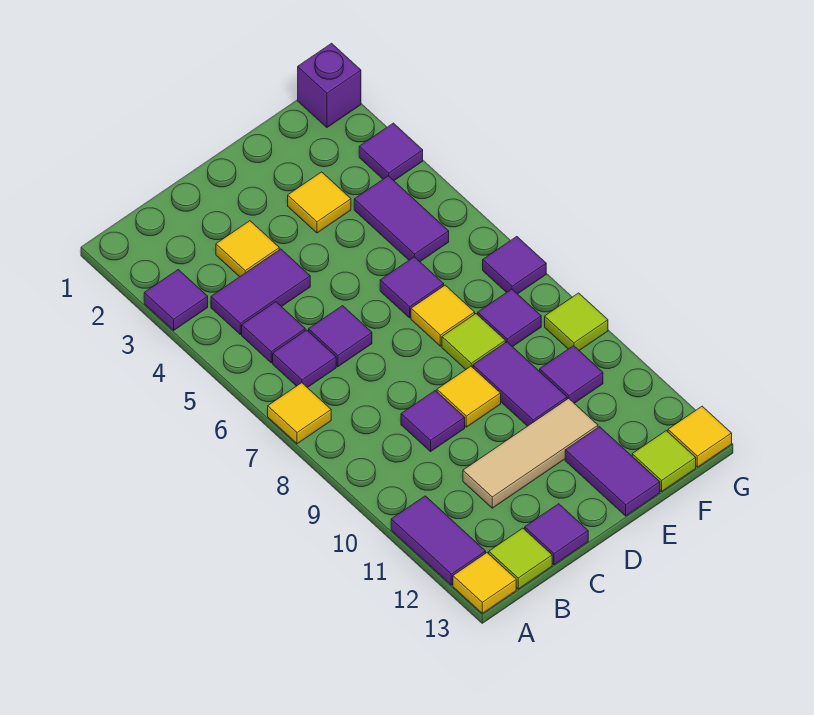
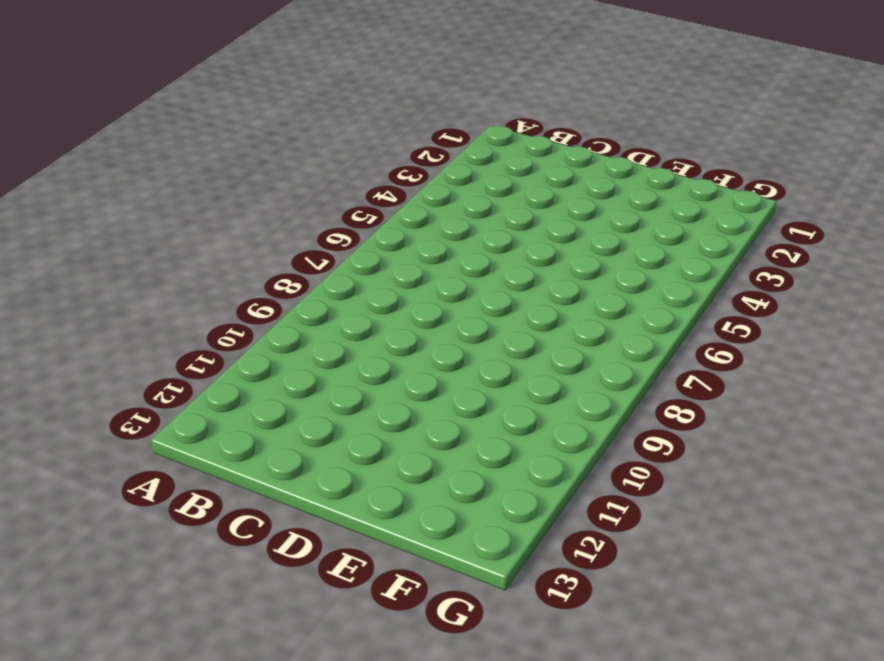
none -> purple tile A3 level 1
none -> yellow tile A7 level 1
none -> purple tile A11:A12 level 1

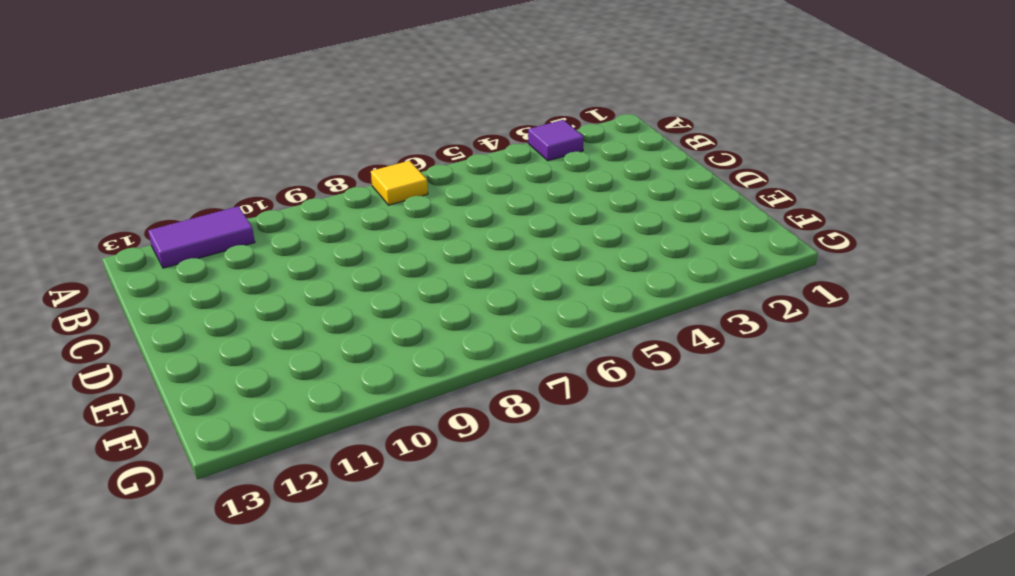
none -> yellow tile A13 level 1
none -> purple tile B4:C4 level 1
none -> purple tile B5 level 1

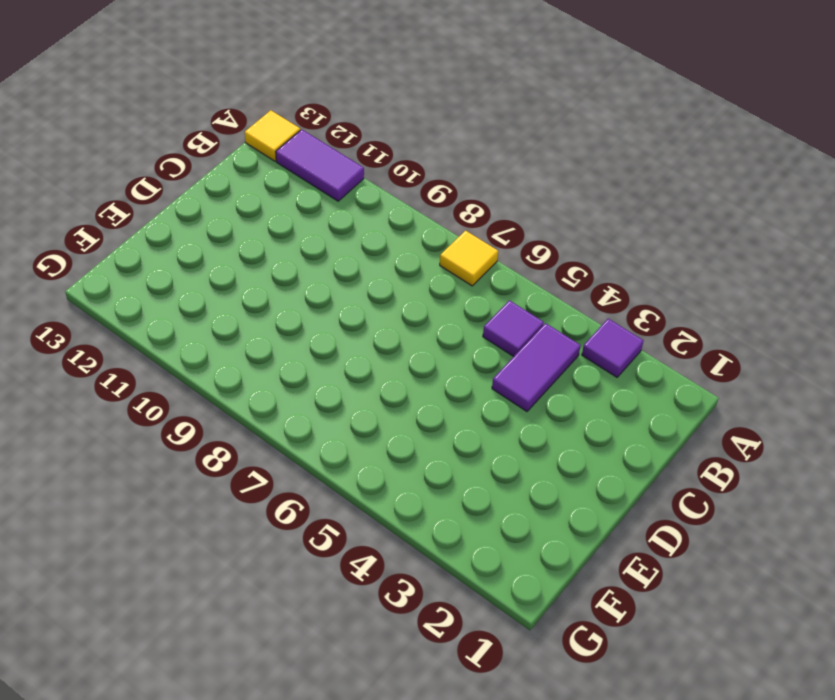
none -> purple tile B6 level 1
none -> lime tile B13 level 1
none -> yellow tile C3 level 1

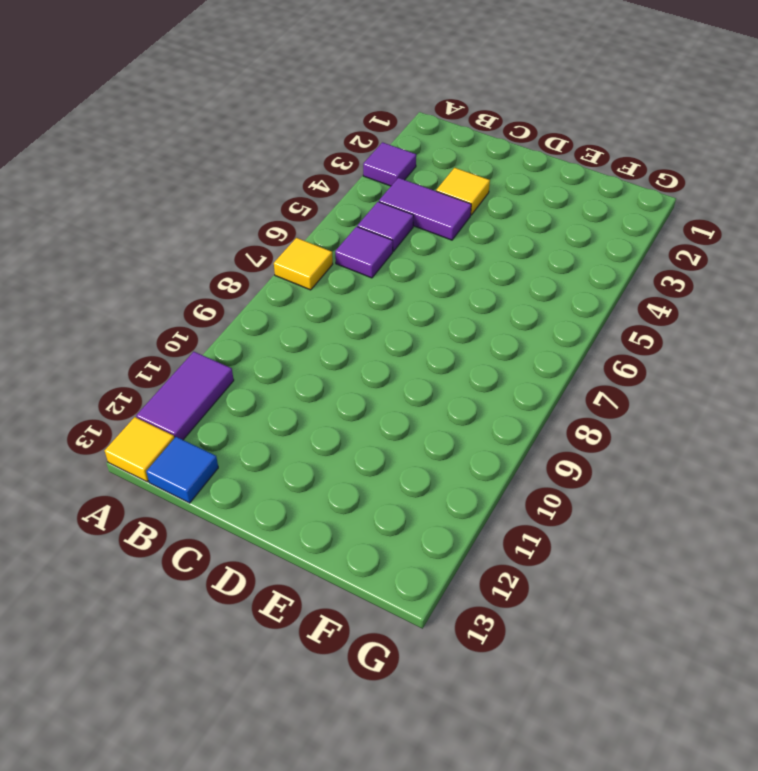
blue tile B13 level 1 -> lime tile B13 level 1
none -> purple tile C6 level 1
none -> purple tile C9 level 1
none -> tan tile C11:E11 level 1

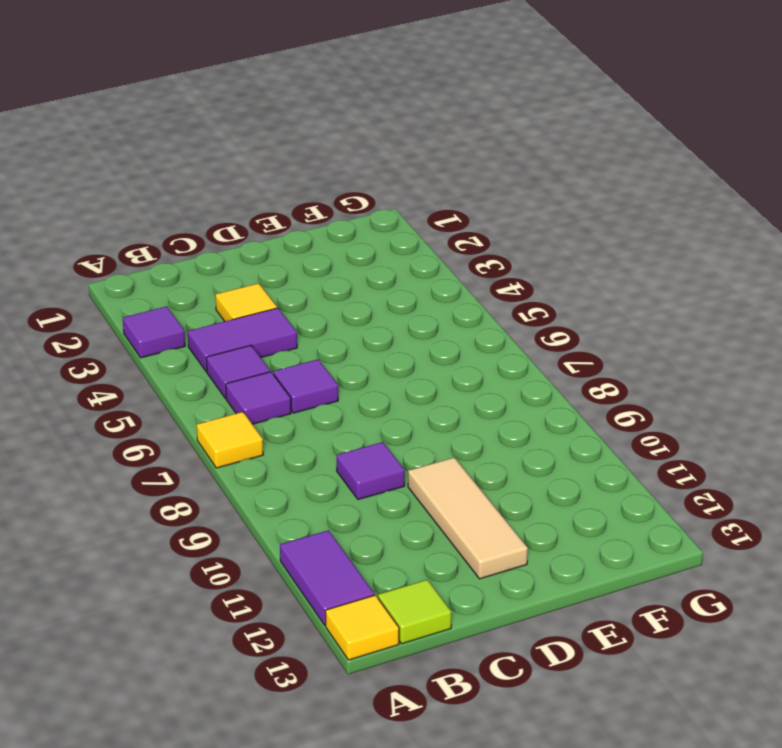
tan tile D10:D12 level 1 -> tan tile C11:E11 level 1
none -> purple tile C13 level 1
none -> yellow tile D9 level 1
none -> yellow tile E3 level 1

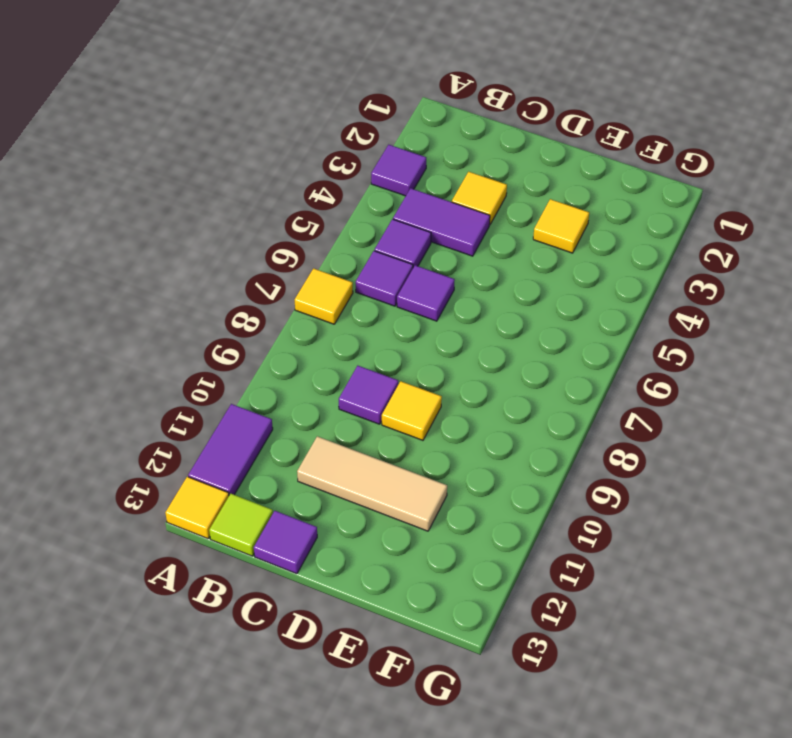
none -> purple tile E6 level 1
none -> yellow tile E7 level 1
none -> lime tile E8 level 1

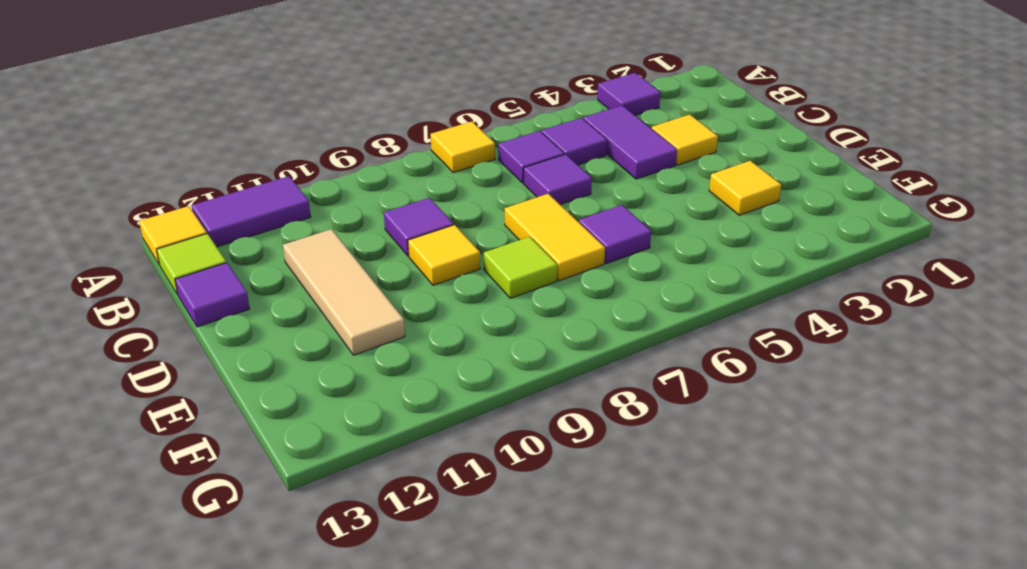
yellow tile D7:E7 level 1 -> yellow tile E7 level 1
none -> purple tile E9:E10 level 1
none -> purple tile E12:E13 level 1
none -> purple tile F4:F5 level 1

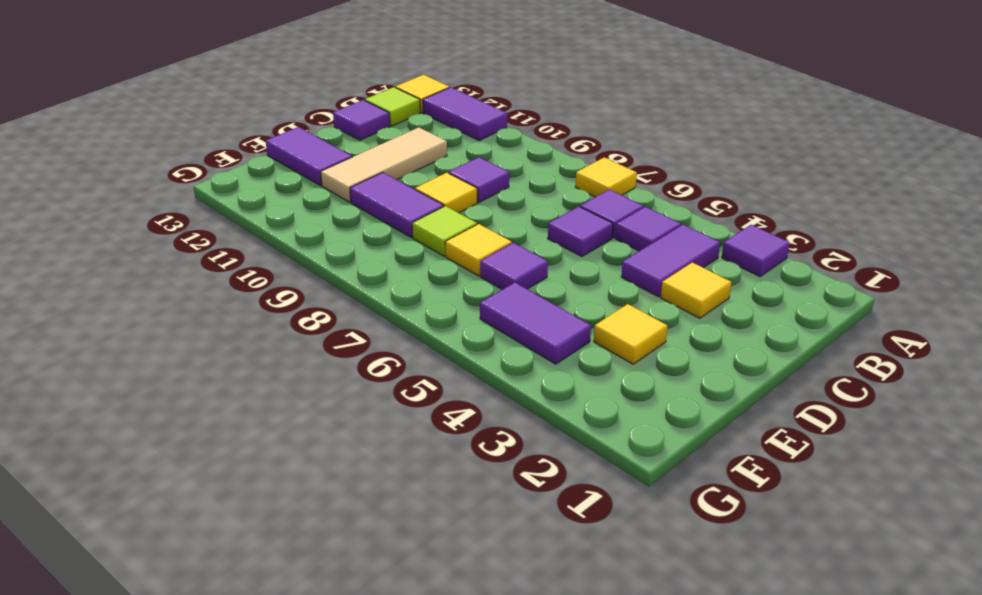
none -> purple tile F8 level 1
none -> purple tile F10 level 1
none -> lime tile F13 level 1

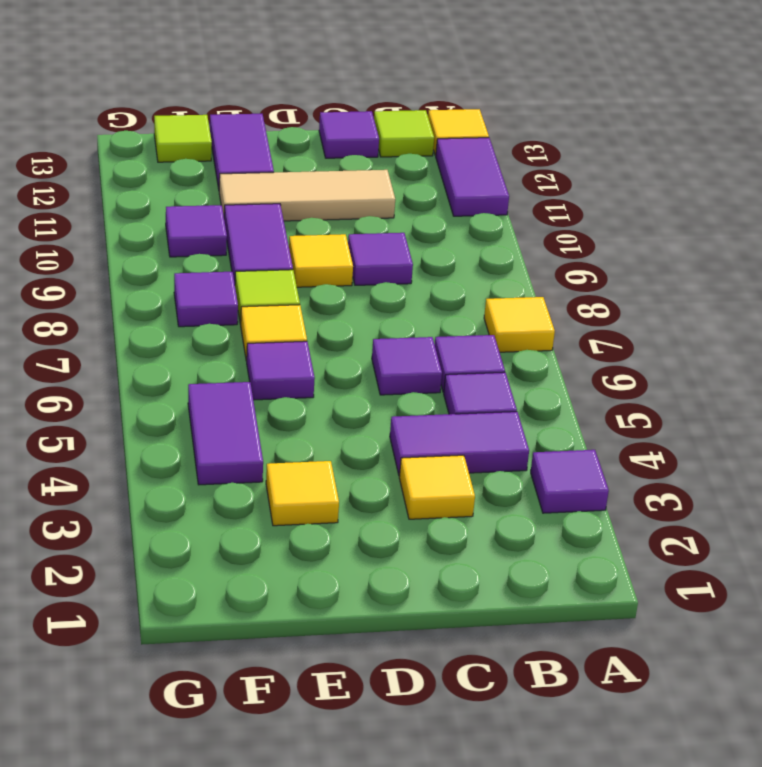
none -> purple brick G1 level 1
none -> purple tile G3 level 1
none -> purple tile G7 level 1

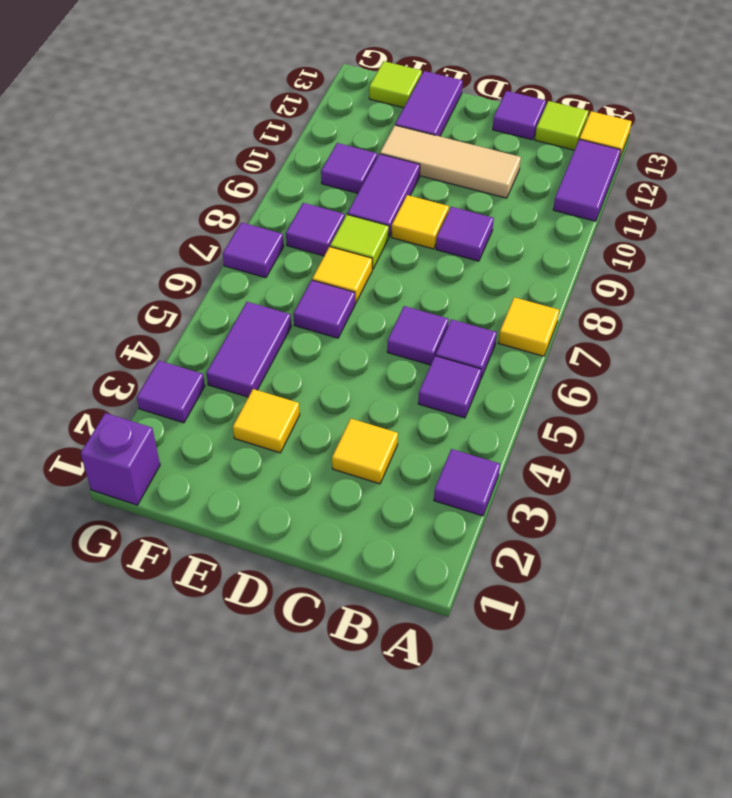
none -> purple tile B4:C4 level 1
none -> lime tile G9 level 1
none -> yellow tile G13 level 1

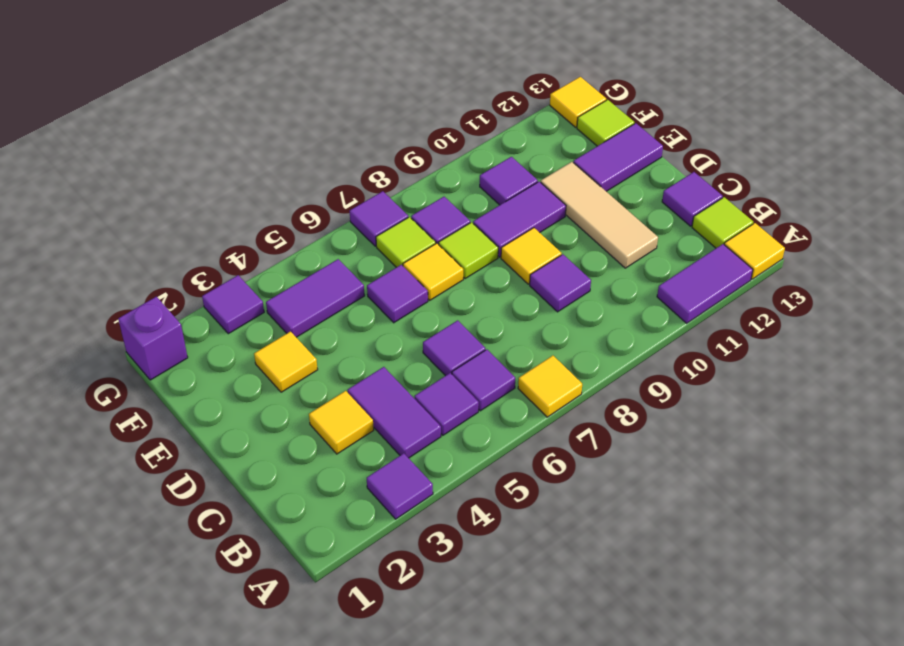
lime tile F7 level 1 -> lime tile G9 level 1

